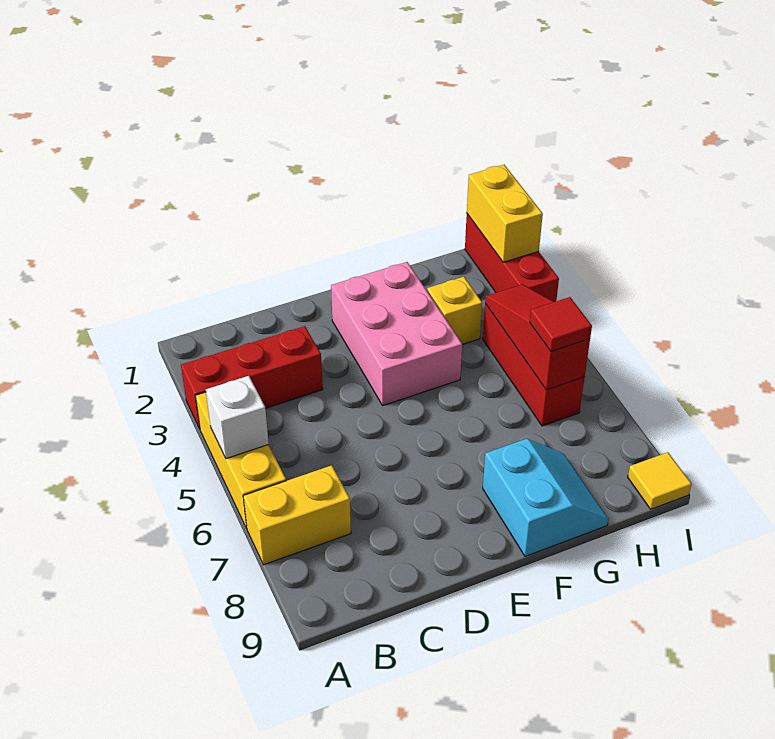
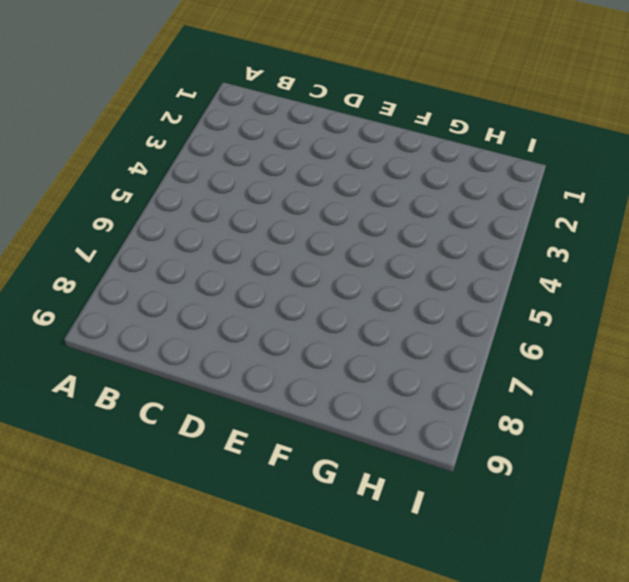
none -> red brick A3:C3 level 1
none -> yellow brick A4:A6 level 1
none -> yellow brick A7:B7 level 1

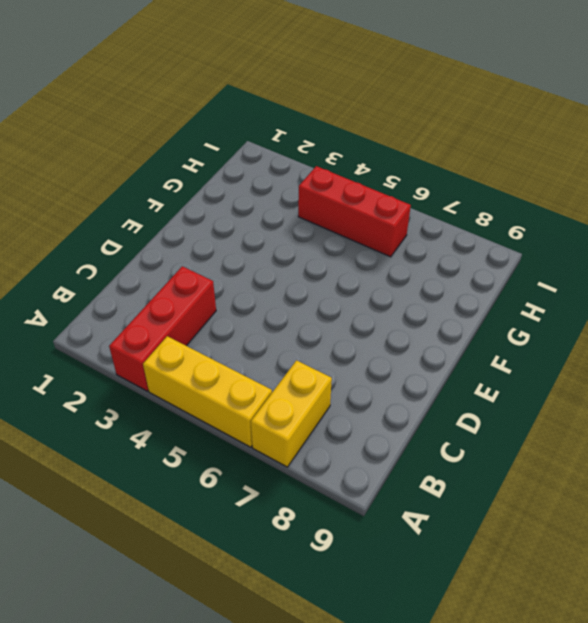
none -> pink brick E2:F4 level 1
none -> cyan slope F8:G9 level 1 top F
none -> yellow brick G3 level 1

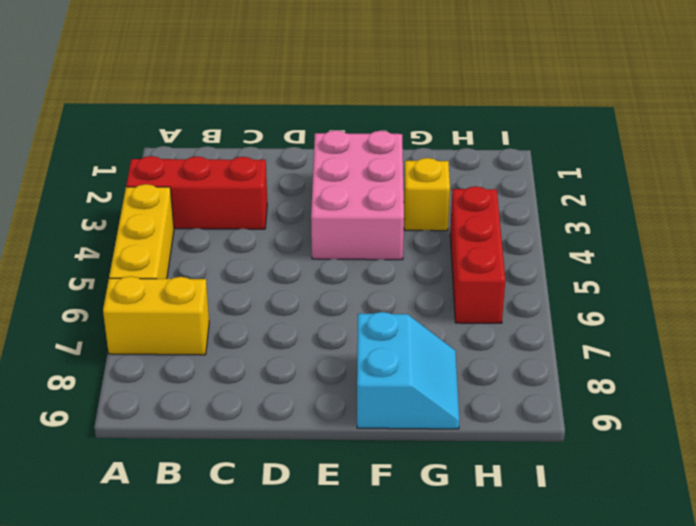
none -> red brick I1:I3 level 1
none -> yellow tile I9 level 1
none -> white brick A5 level 2

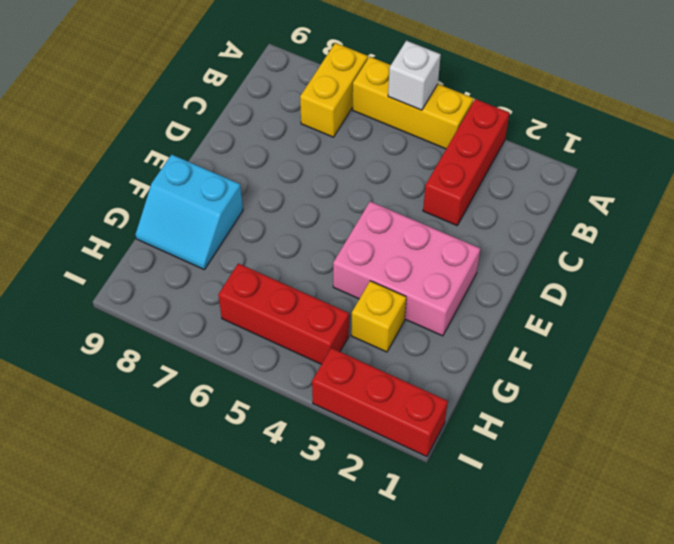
none -> yellow tile I9 level 1
none -> red slope H4:H6 level 2 top 6
none -> yellow brick I1:I2 level 2

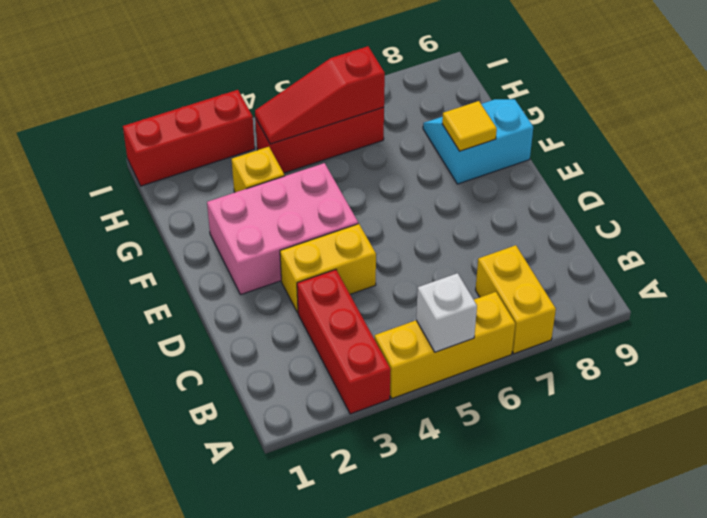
yellow brick D3:D4 level 1 -> yellow brick I1:I2 level 2
yellow tile F8 level 2 -> yellow tile I9 level 1
none -> red tile H6 level 3

